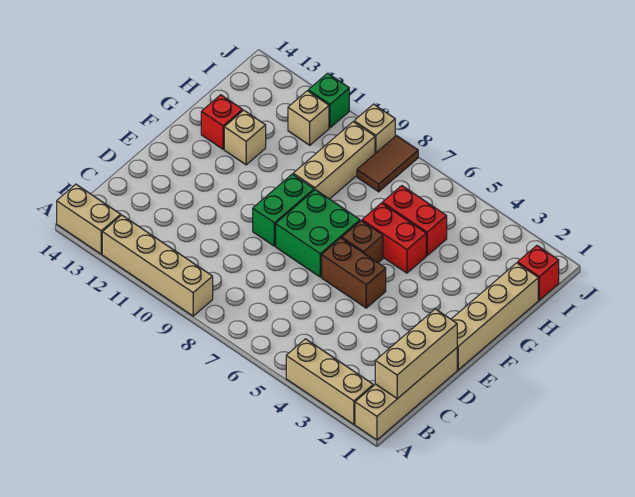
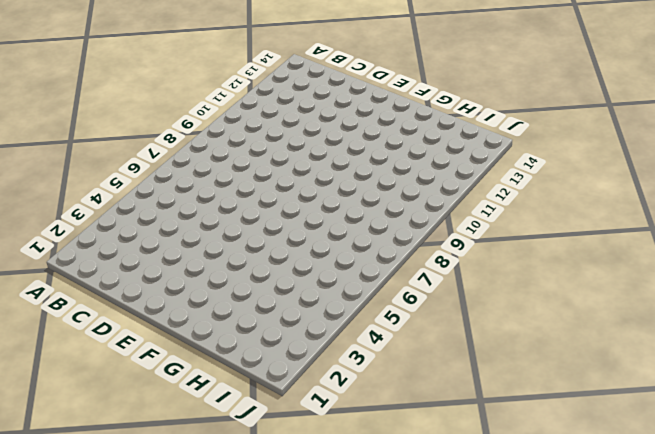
none -> tan brick A1:D1 level 1
none -> tan brick A2:A4 level 1
none -> tan brick A9:A12 level 1

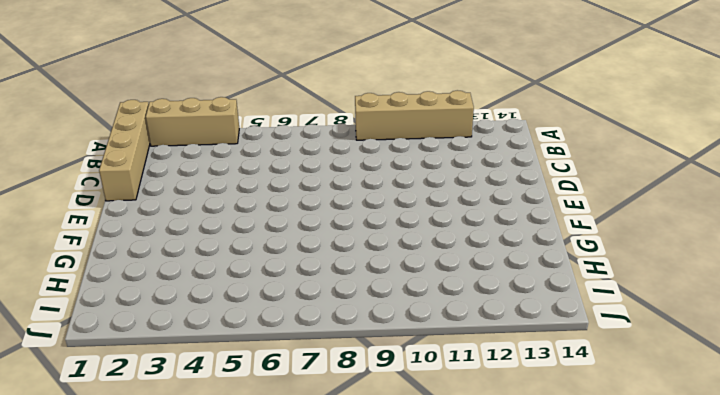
none -> tan brick A13:A14 level 1
none -> tan brick E1:H1 level 1
none -> brown brick E5:E6 level 1

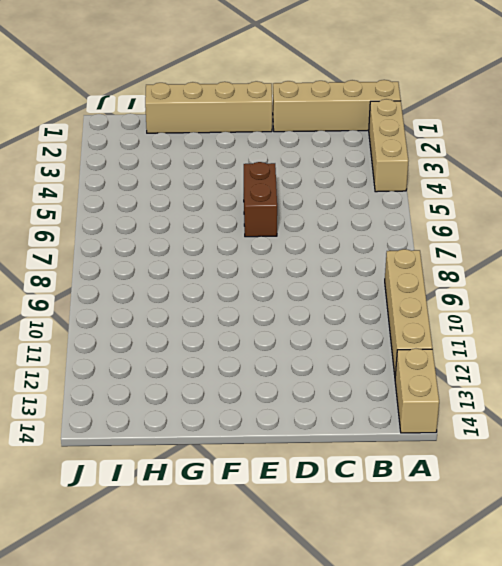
none -> green brick E7:F8 level 1
none -> green brick E9:F9 level 1
none -> brown brick F6 level 1

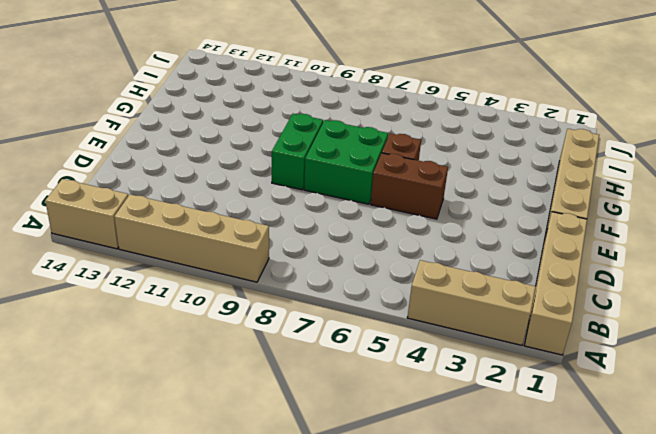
none -> red brick G5:G6 level 1
none -> tan brick G9:I9 level 1
none -> tan brick G12 level 1

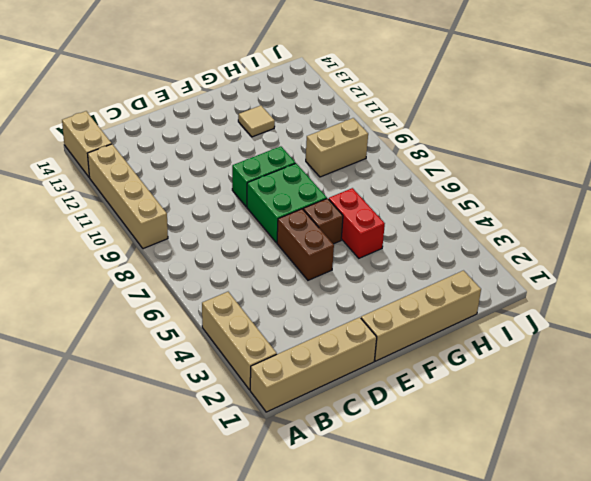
tan tile G12 level 1 -> tan brick G12 level 1
tan brick H9:I9 level 1 -> tan brick G9:I9 level 1
none -> red brick G13 level 1
none -> red brick H5:H6 level 1
none -> red brick I1 level 1

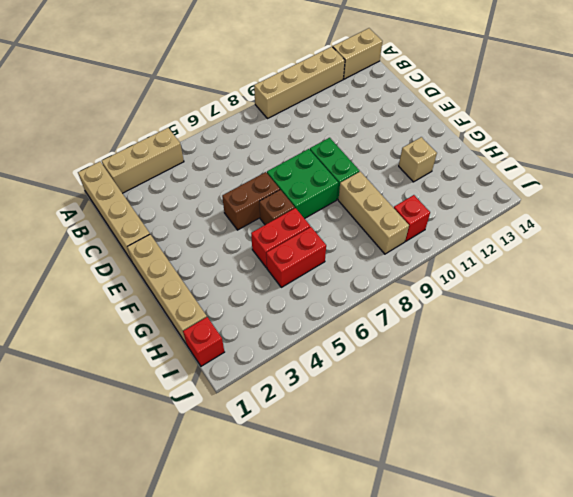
red brick I10 level 1 -> red brick G13 level 1
none -> brown tile I8:J8 level 1
none -> tan brick I11 level 1
none -> tan brick J9 level 1

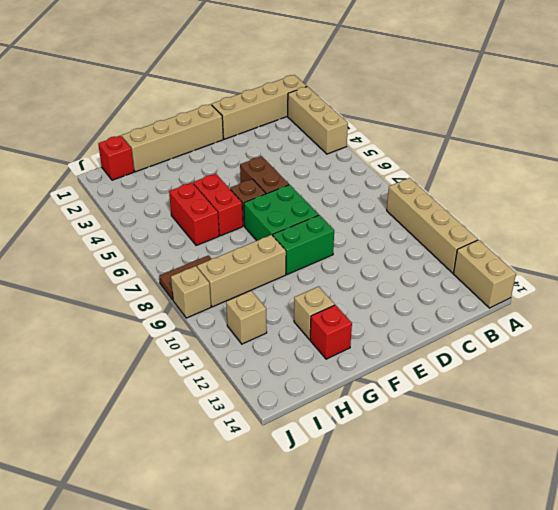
none -> green brick J11 level 1
none -> tan brick B1:D1 level 2

